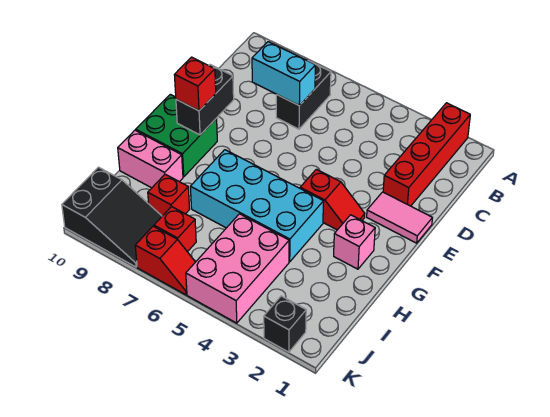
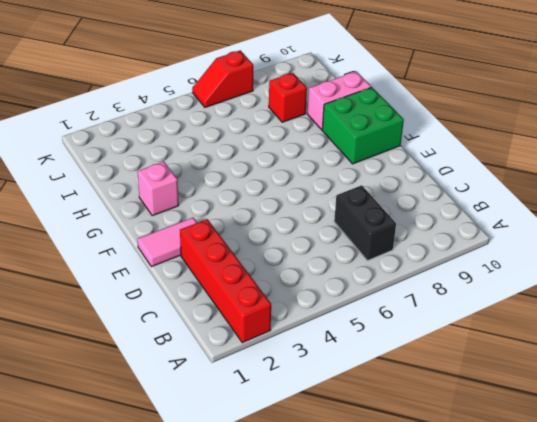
none -> red slope F3:F4 level 1 top 4
none -> cyan brick G4:H7 level 1
none -> pink brick I4:K5 level 1

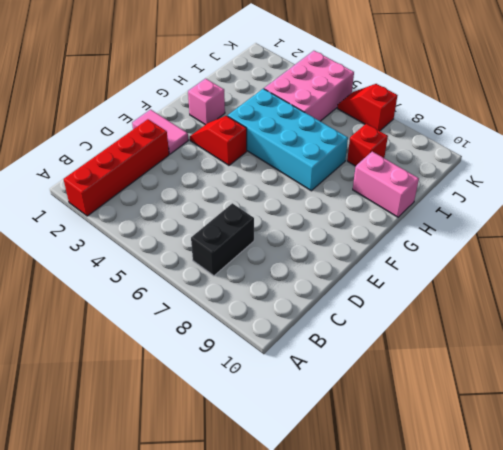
none -> green brick F9:G10 level 1
none -> red brick J7 level 1
none -> black slope J8:K10 level 1 top 10

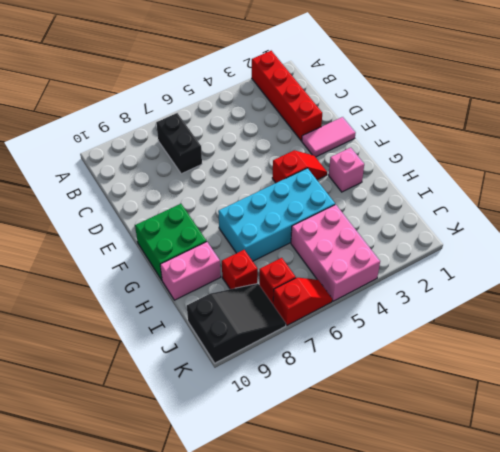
none -> black brick K2 level 1
none -> cyan brick C7:C8 level 2
none -> black brick E9:F9 level 2

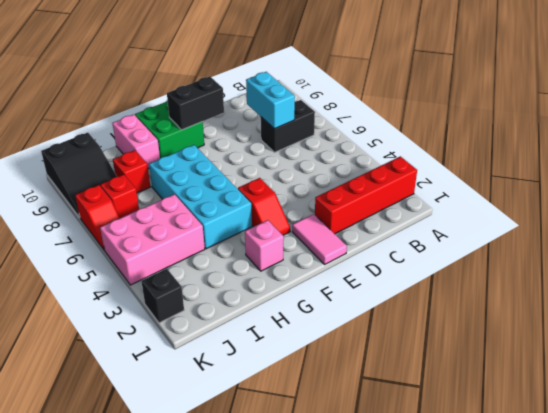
none -> red brick F9 level 3

